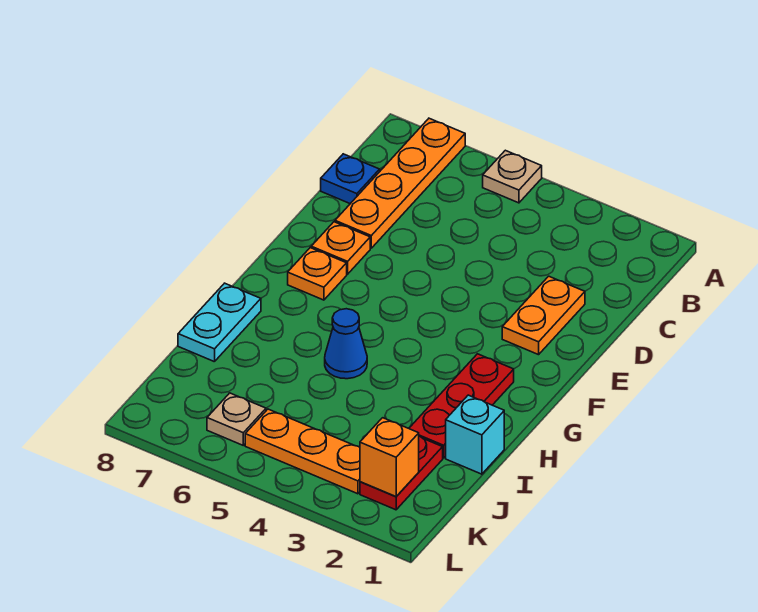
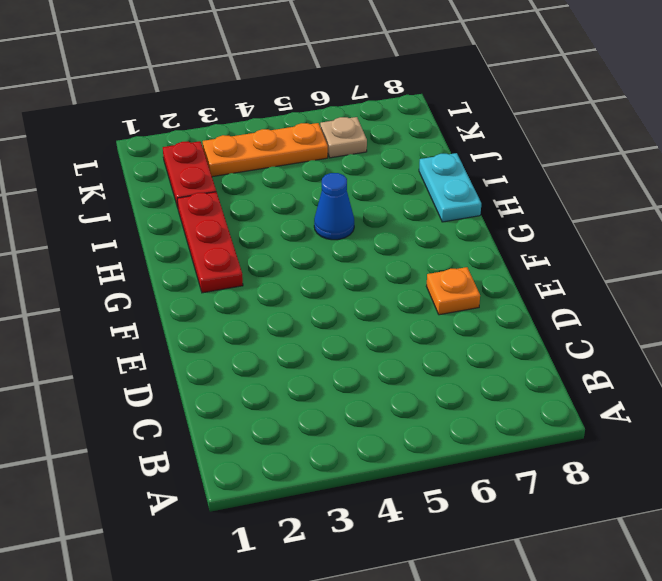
none -> tan plate A5 level 1
none -> orange plate A7:D7 level 1
none -> blue plate C8 level 1

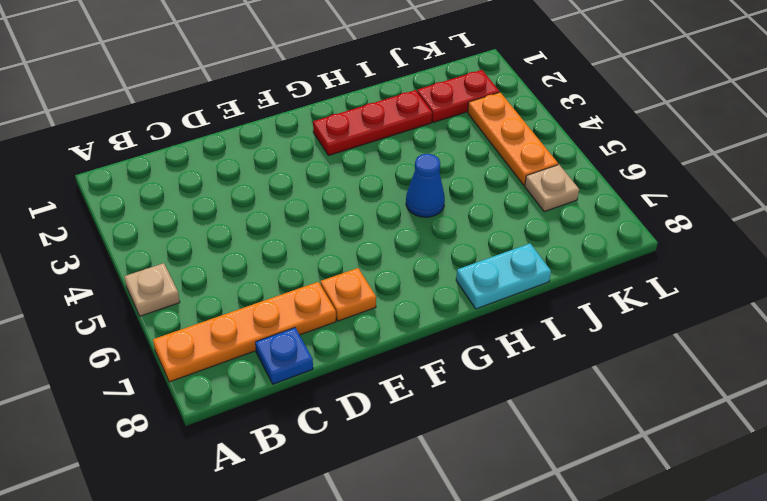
none -> orange plate D2:E2 level 1
none -> orange plate F7 level 1
none -> cyan brick I1 level 1

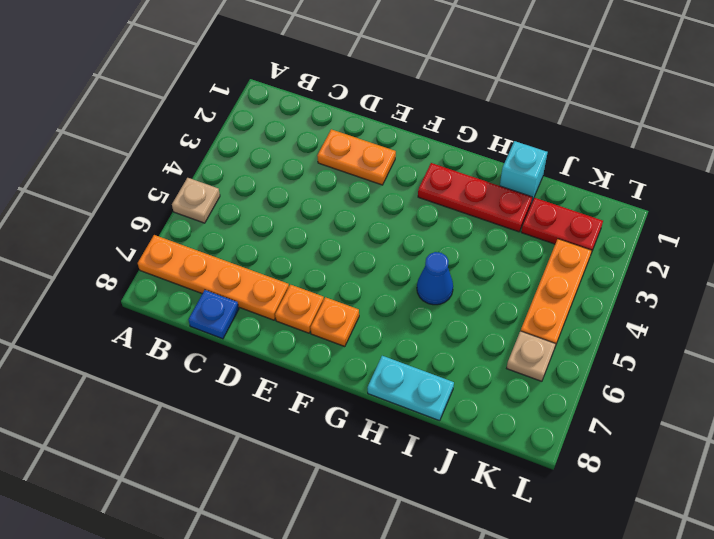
none -> orange brick K2 level 2

